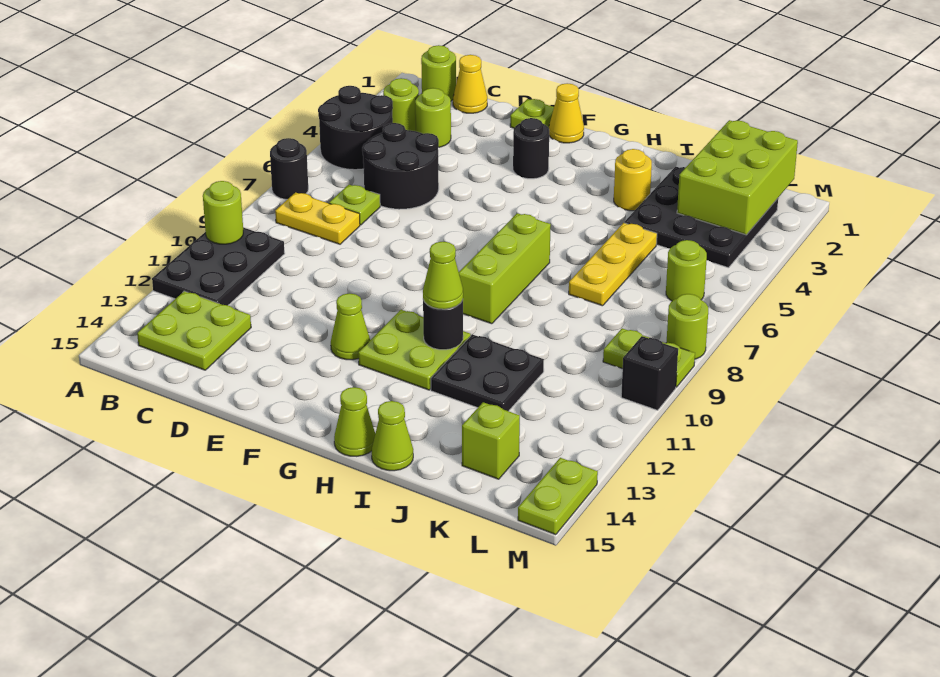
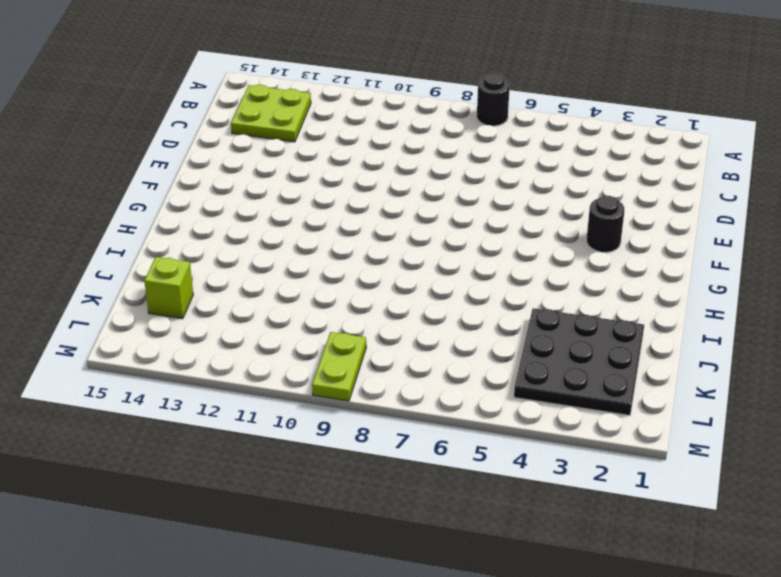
none -> black round brick A4:B5 level 1
none -> black plate A10:B12 level 1
none -> lime round brick B1 level 1
none -> lime round brick B3 level 1

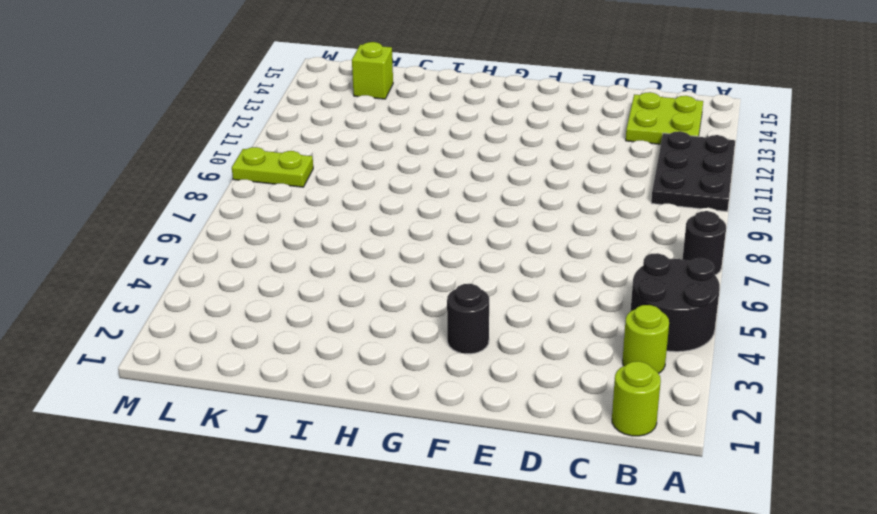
none -> yellow plate B8:C8 level 1
none -> yellow cone C1 level 1
none -> lime round brick C3 level 1
none -> black round brick C5:D6 level 1

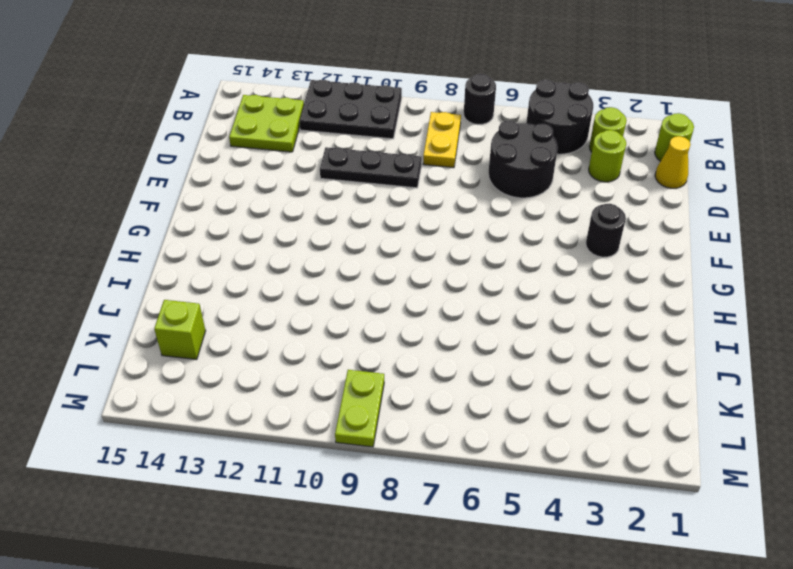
black plate D9:D11 level 1 -> none
none -> lime plate C7 level 1
none -> lime plate E1 level 1
none -> yellow cone F1 level 1
none -> lime cone F12 level 1

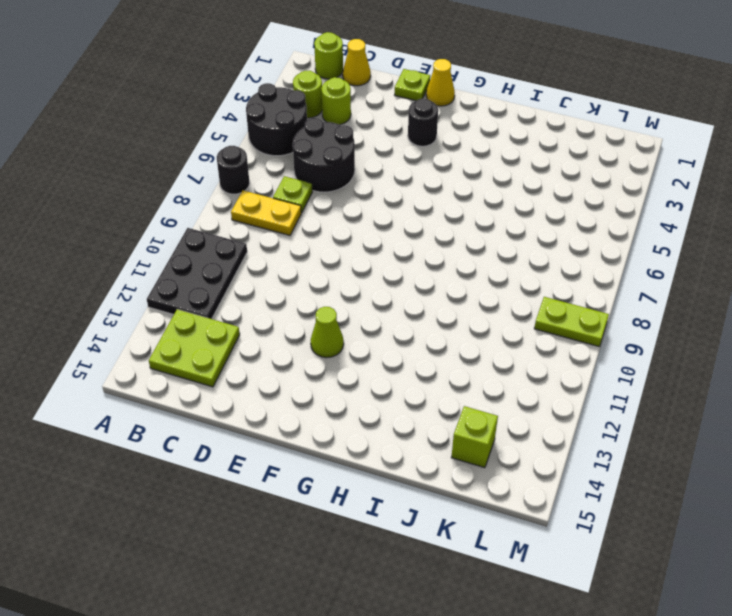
none -> lime plate G11:H12 level 1
none -> lime brick H7:H9 level 1
none -> lime cone H15 level 1
none -> yellow round brick I3 level 1

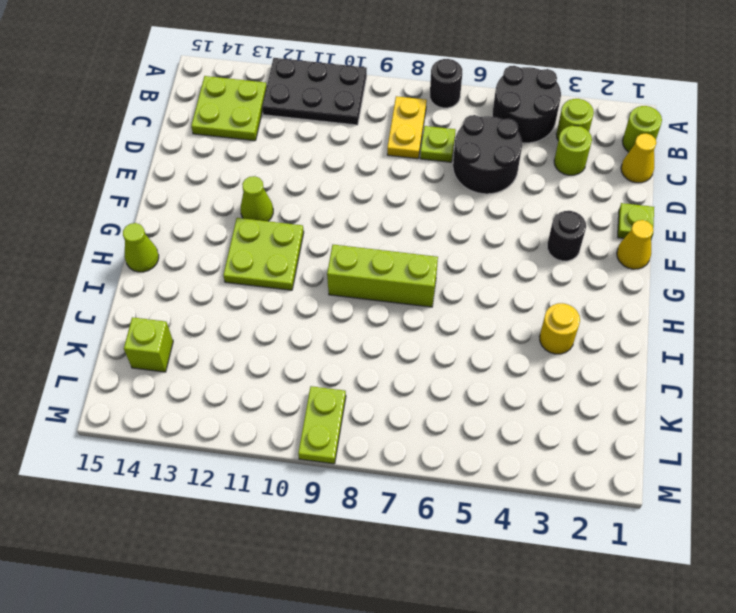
none -> black plate I11:J12 level 1
none -> lime cone I15 level 1
none -> black plate J2:L4 level 1
none -> yellow plate J5:J7 level 1

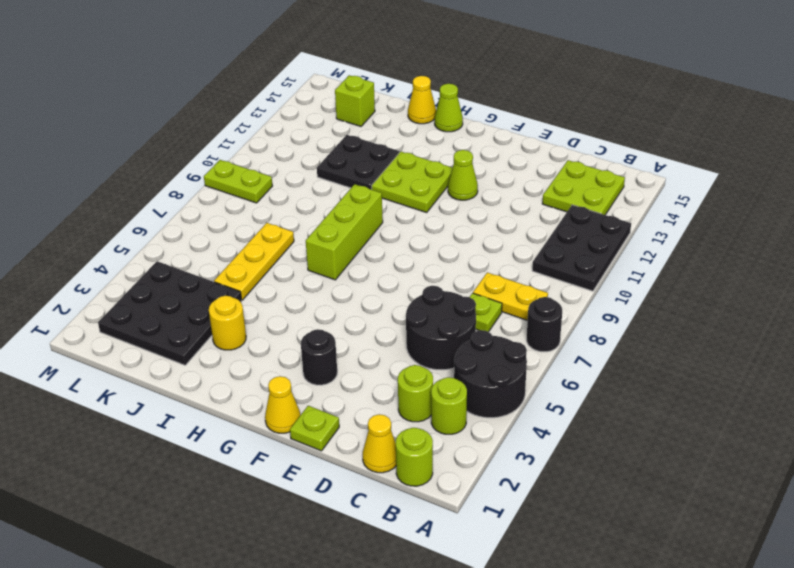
yellow cone I15 level 1 -> lime cone I15 level 1
none -> lime round brick L6 level 1
none -> lime round brick M8 level 1
none -> black brick M10 level 1
none -> lime plate M14:M15 level 1

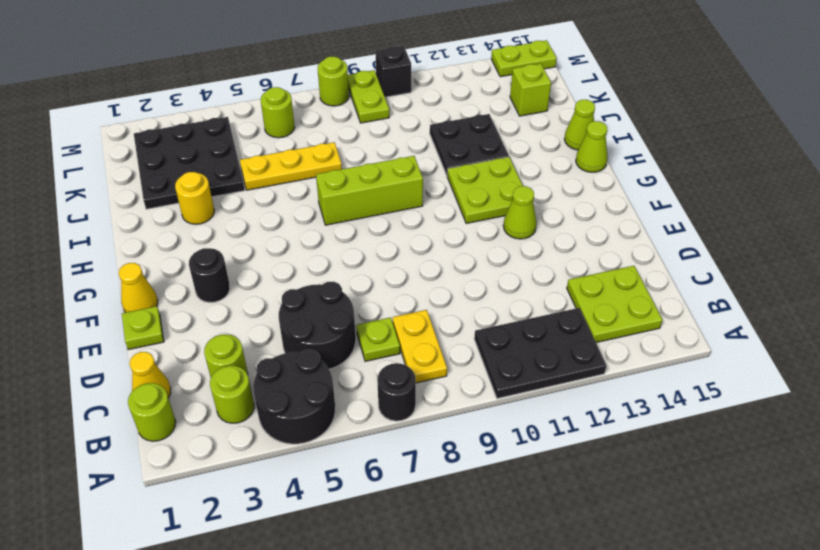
none -> lime round brick A10 level 2
none -> black round brick H11 level 2
none -> lime brick K1:L3 level 2
none -> lime cone H11 level 3

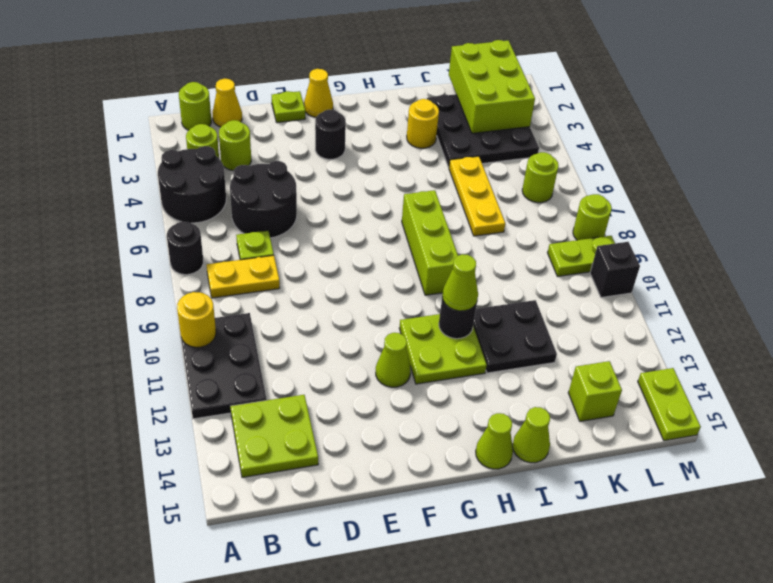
yellow round brick A10 level 2 -> lime round brick A10 level 2

